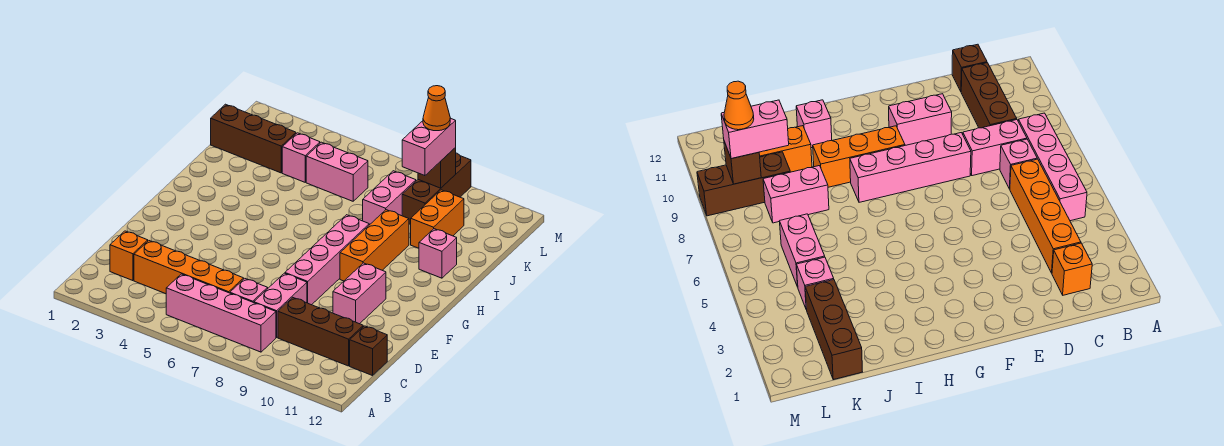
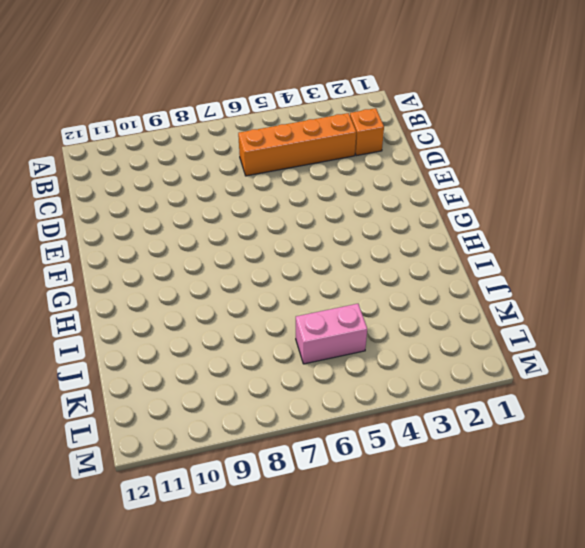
none -> pink brick B5:B8 level 1
none -> pink brick C7 level 1
none -> pink brick C8:D8 level 1

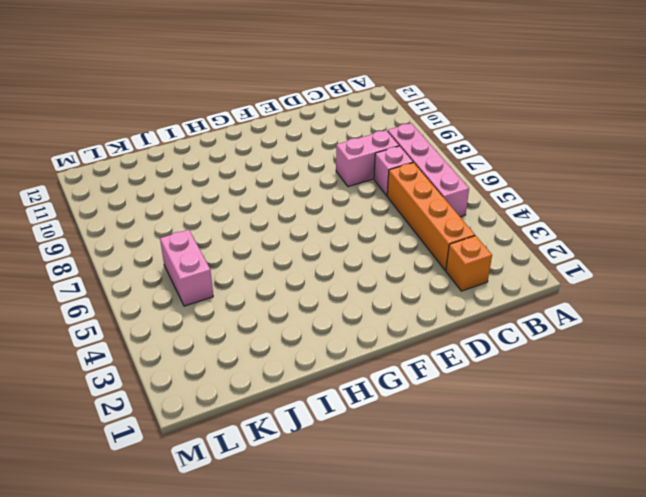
none -> brown brick C9:C11 level 1
none -> brown brick C12 level 1
none -> pink brick E8:H8 level 1

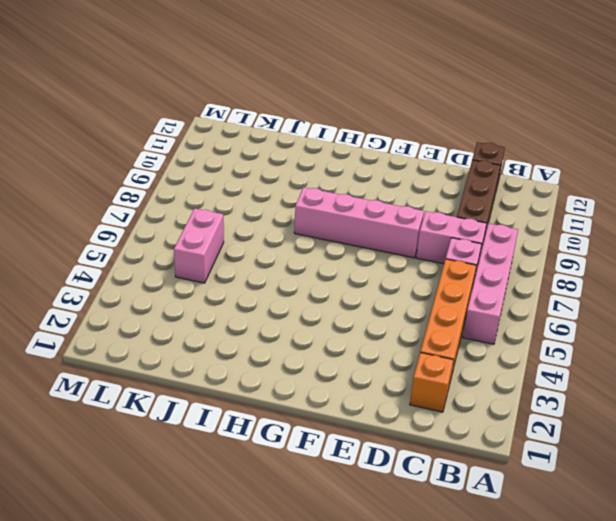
none -> pink brick E10:F10 level 1
none -> orange brick G9:I9 level 1
none -> pink brick I11 level 1

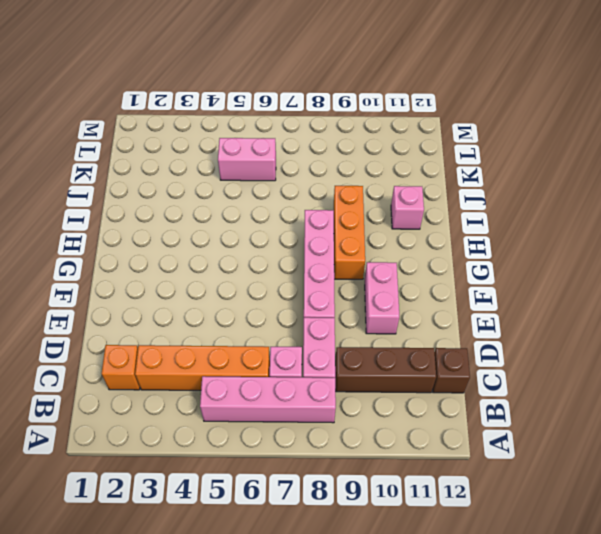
none -> pink brick J8:K8 level 1
none -> orange brick J10:K10 level 1
none -> brown brick K1:K3 level 1

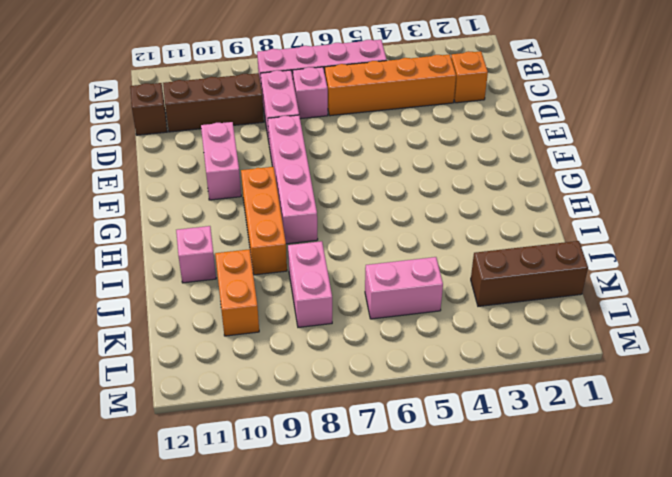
none -> pink brick K4 level 1
none -> brown brick K9:M9 level 1
none -> brown brick L9 level 2

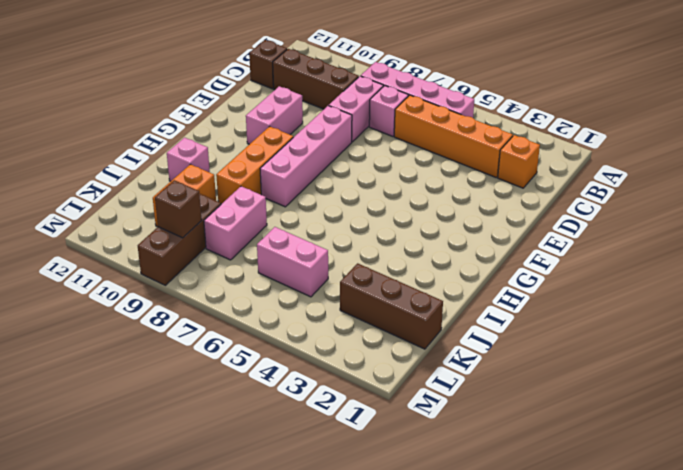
none -> pink brick K4 level 1
none -> pink brick K9:L9 level 3
none -> orange cone L9 level 4

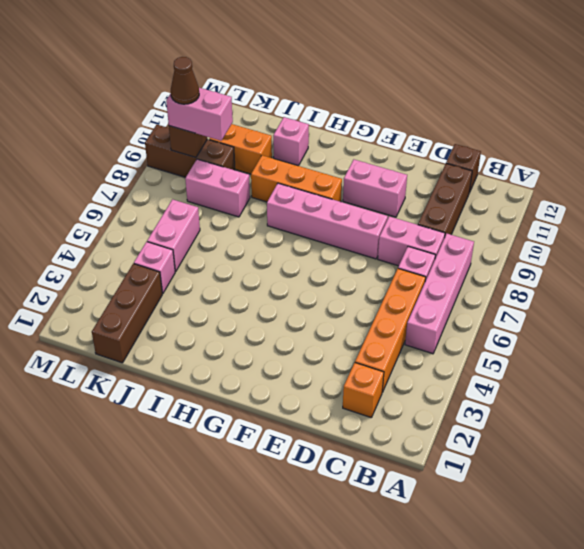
brown cone L9 level 4 -> orange cone L9 level 4

